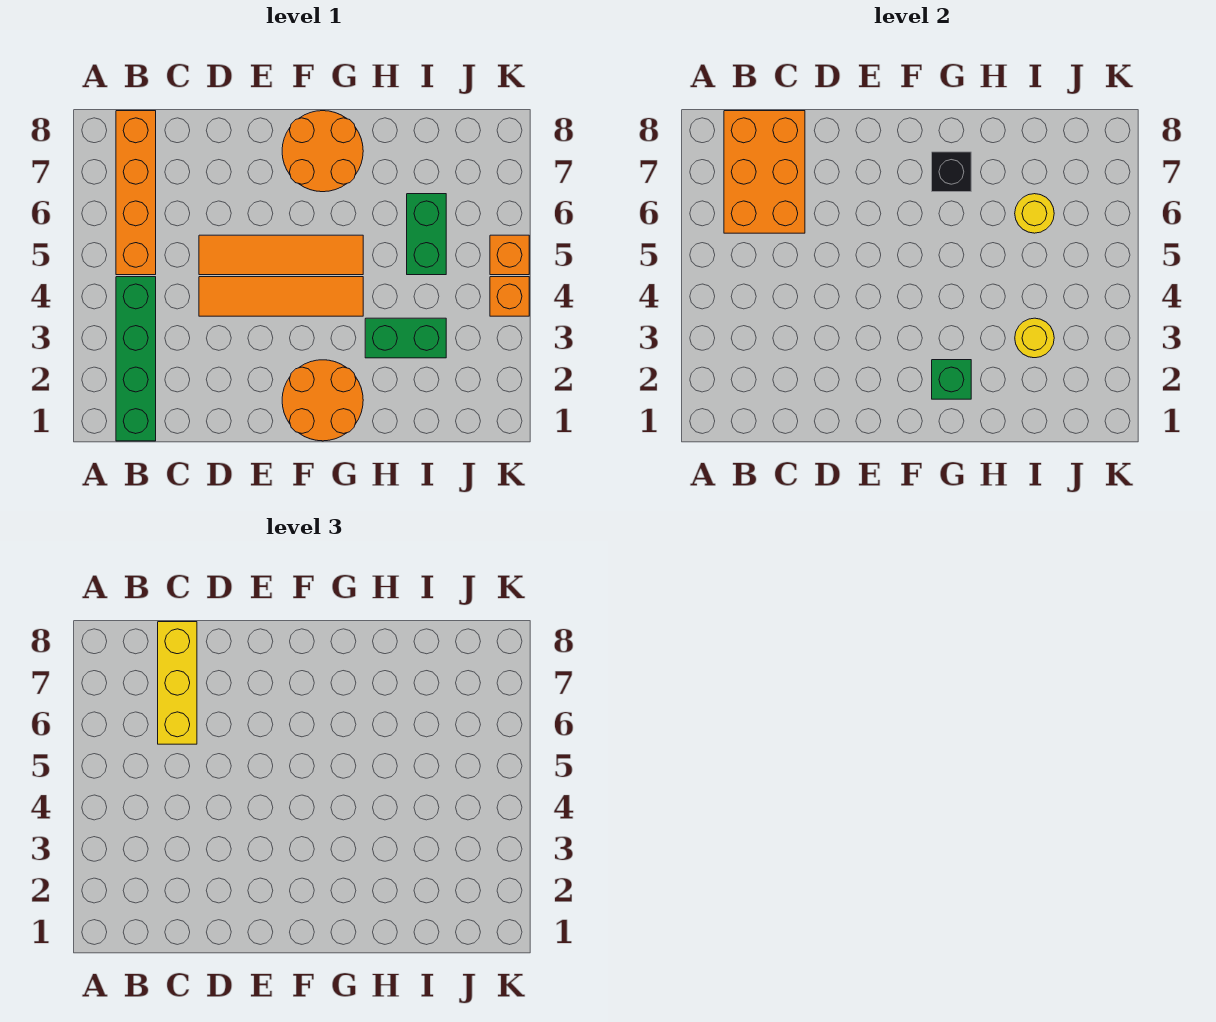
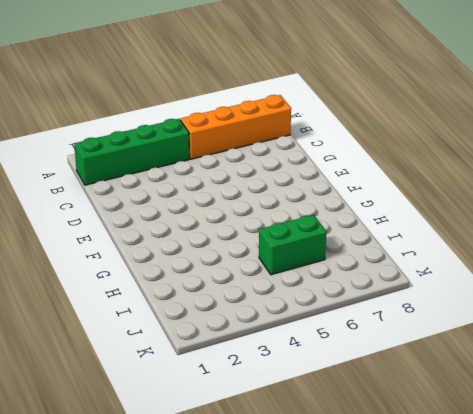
none -> orange tile D4:G4 level 1
none -> orange tile D5:G5 level 1
none -> orange round brick F1:G2 level 1

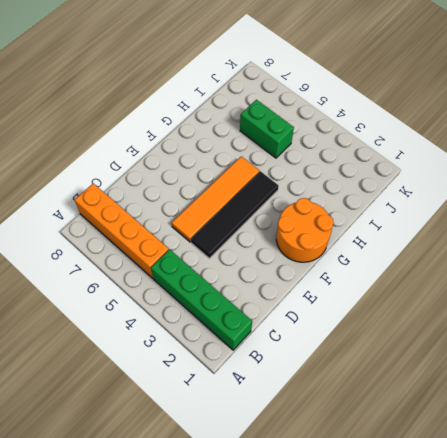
black tile D4:G4 level 1 -> orange tile D4:G4 level 1
none -> orange round brick F7:G8 level 1
none -> green brick H3:I3 level 1
none -> orange brick K4 level 1

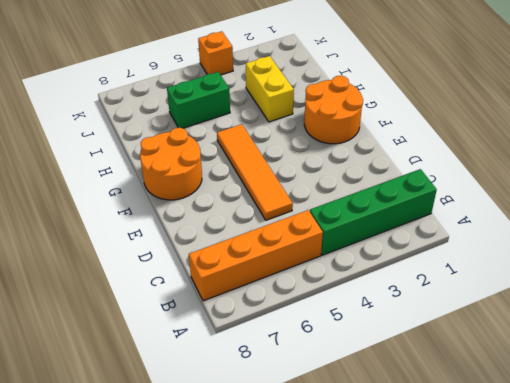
yellow brick H3:I3 level 1 -> green brick H3:I3 level 1
none -> orange tile D4:G4 level 1
none -> orange brick K5 level 1
none -> orange brick B6:C8 level 2

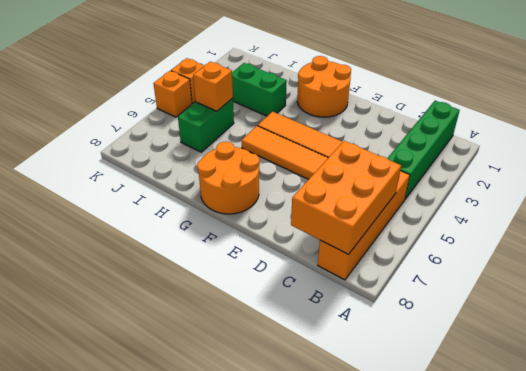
orange brick I5 level 2 -> none
none -> green brick G2 level 2
none -> black brick G7 level 2
none -> yellow round brick I3 level 2

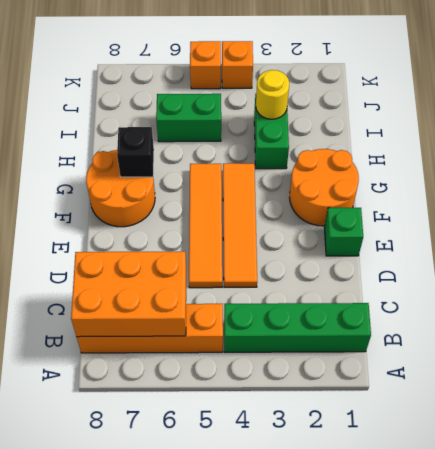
green brick E1 level 1 -> green brick G2 level 2
none -> yellow round brick I6 level 2
none -> yellow brick C6:C8 level 3

